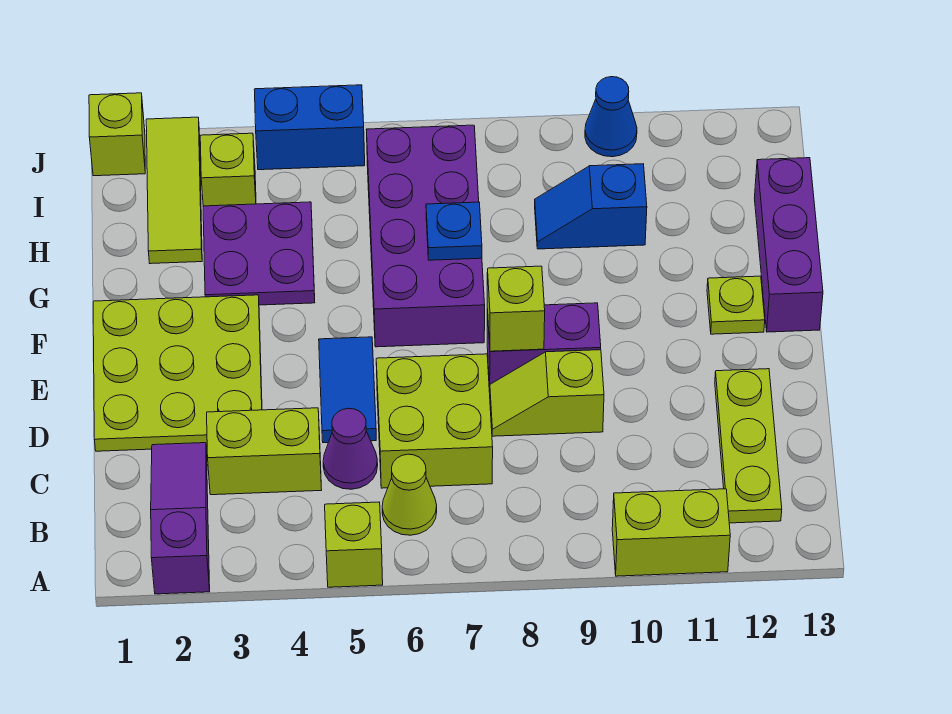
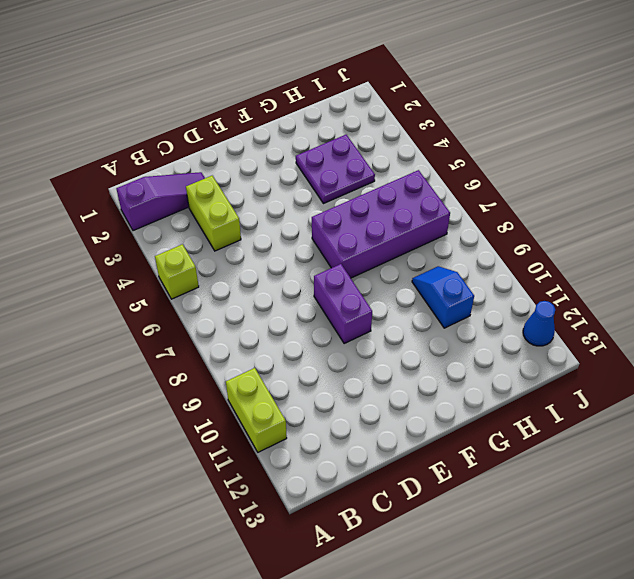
blue cone J12 level 1 -> blue cone J10 level 1
none -> lime cone B6 level 1
none -> lime plate B12:D12 level 1
none -> purple cone C5 level 1

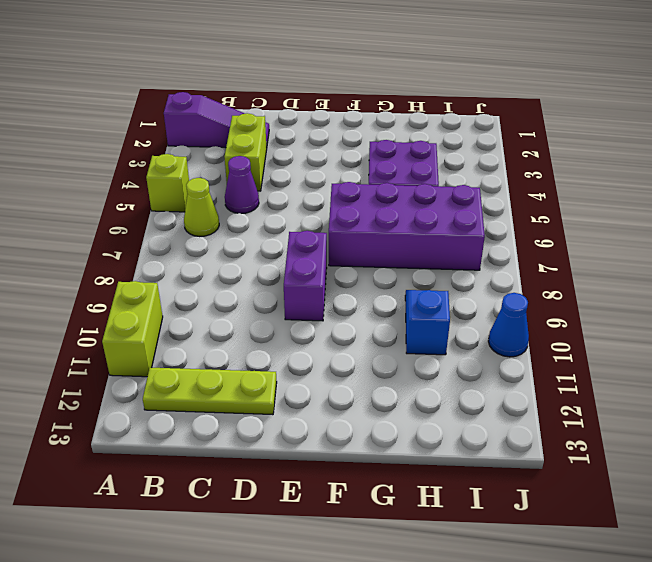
none -> lime brick C6:D7 level 1
none -> lime plate D1:F3 level 1
none -> blue tile D5:E5 level 1

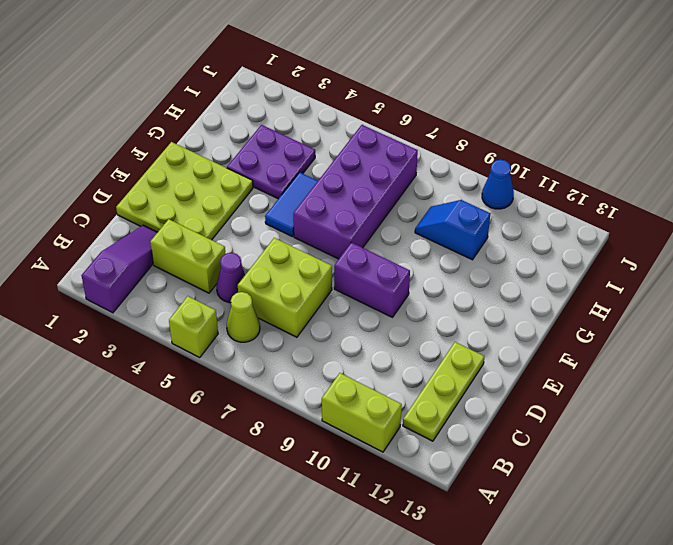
blue tile F5:G5 level 1 -> blue tile D5:E5 level 1
none -> lime slope D8:D9 level 1 top 9
none -> lime plate F12 level 1
none -> purple brick F13:H13 level 1

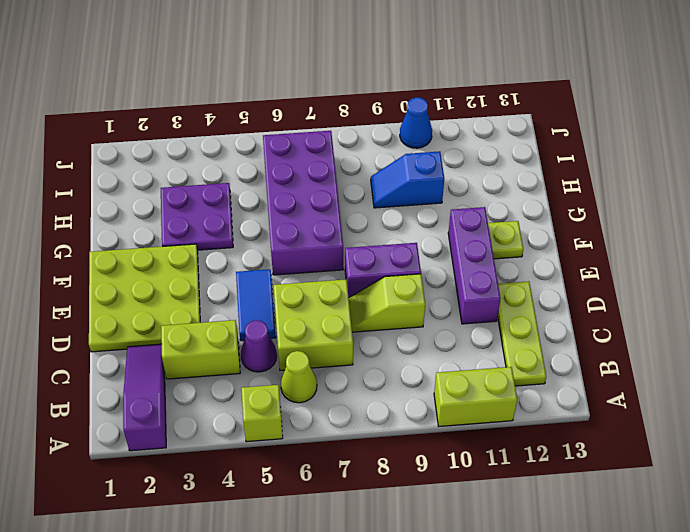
purple brick D11:F11 level 1 -> purple brick F13:H13 level 1
none -> lime tile H2:J2 level 1
none -> lime brick I3 level 1
none -> lime brick J1 level 1

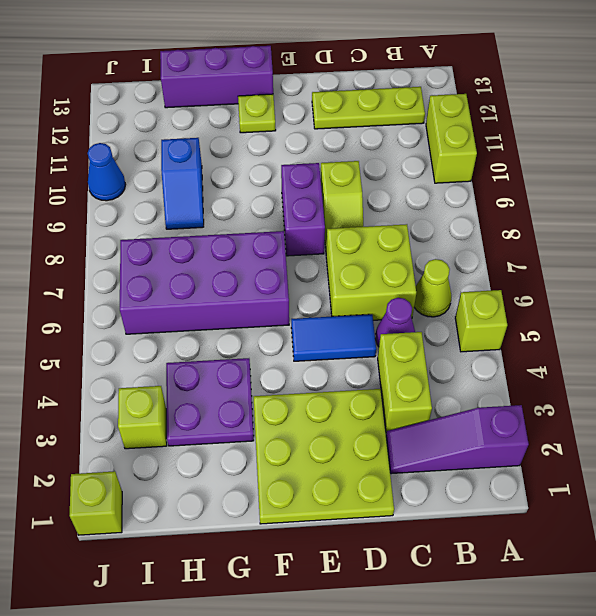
none -> lime tile H2:J2 level 1
none -> blue brick J4:J5 level 1
none -> lime brick E8 level 2

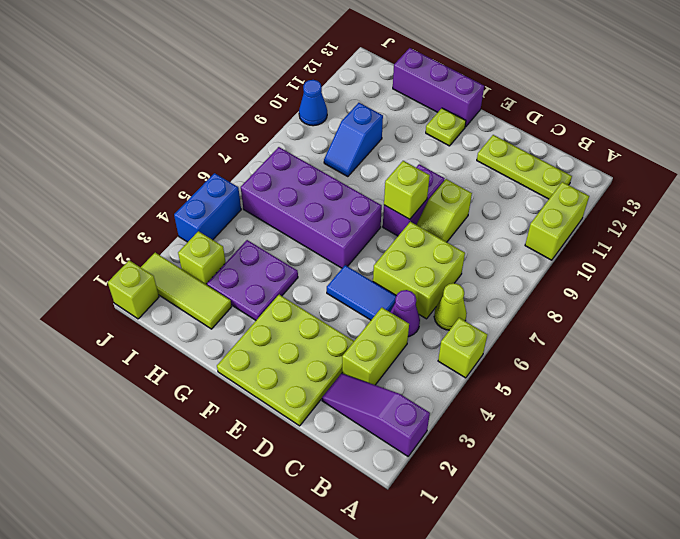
none -> blue plate G7 level 2

